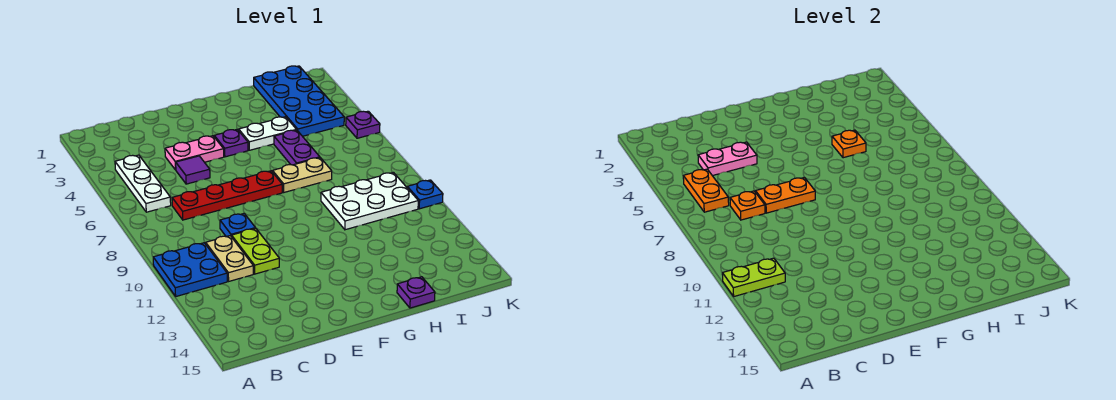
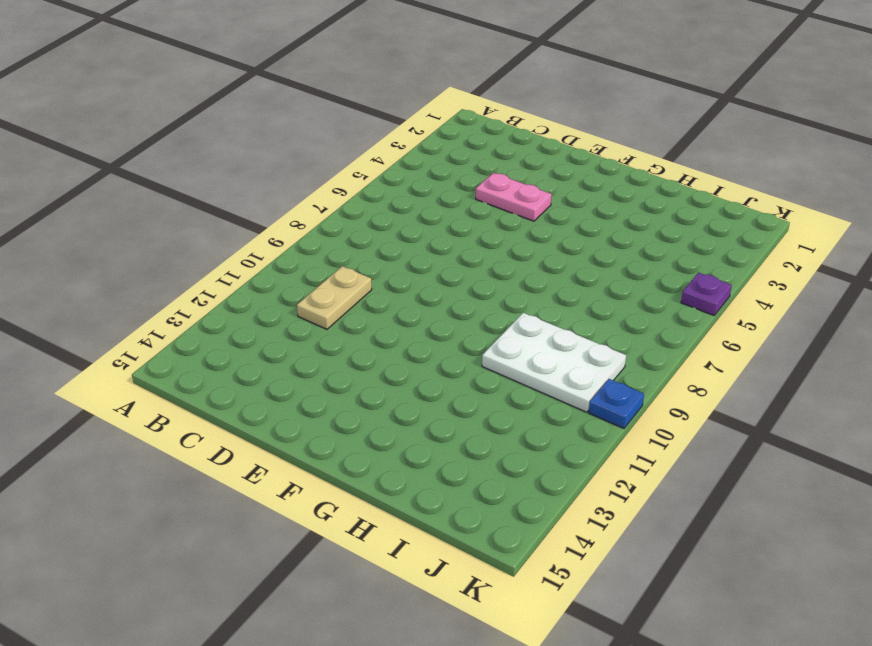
none -> blue plate A10:B11 level 1
none -> white plate B4:B6 level 1
none -> red plate C7:F7 level 1

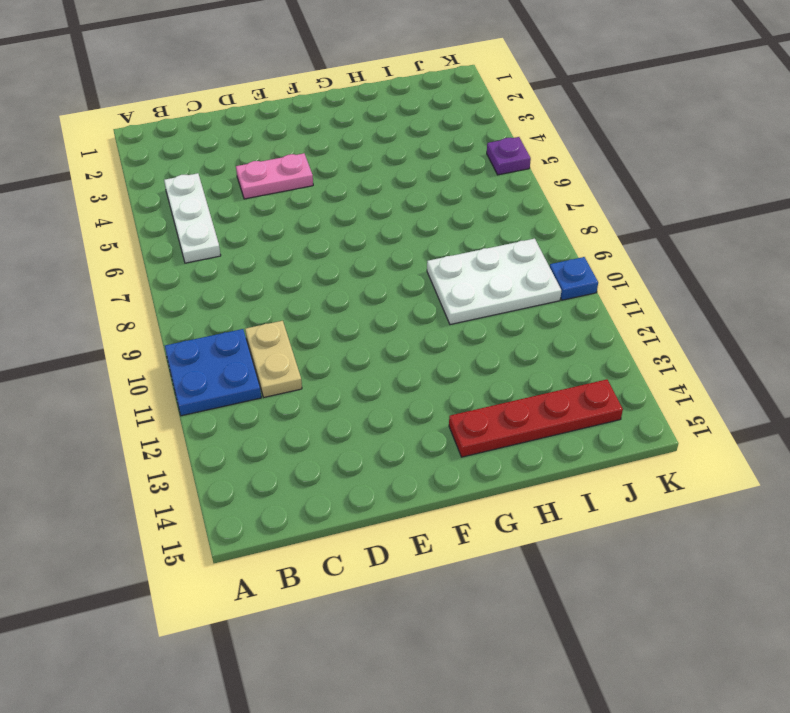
red plate G14:J14 level 1 -> red plate C7:F7 level 1
none -> purple tile D5 level 1
none -> blue plate D9 level 1
none -> lime plate D10:D11 level 1

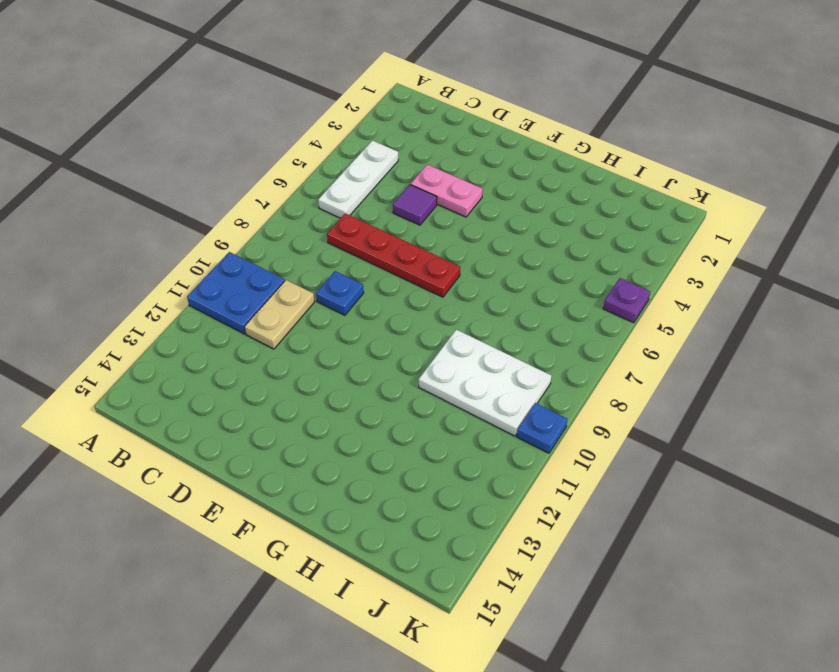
none -> lime plate D10:D11 level 1
none -> purple plate F4 level 1
none -> white plate G4:H4 level 1

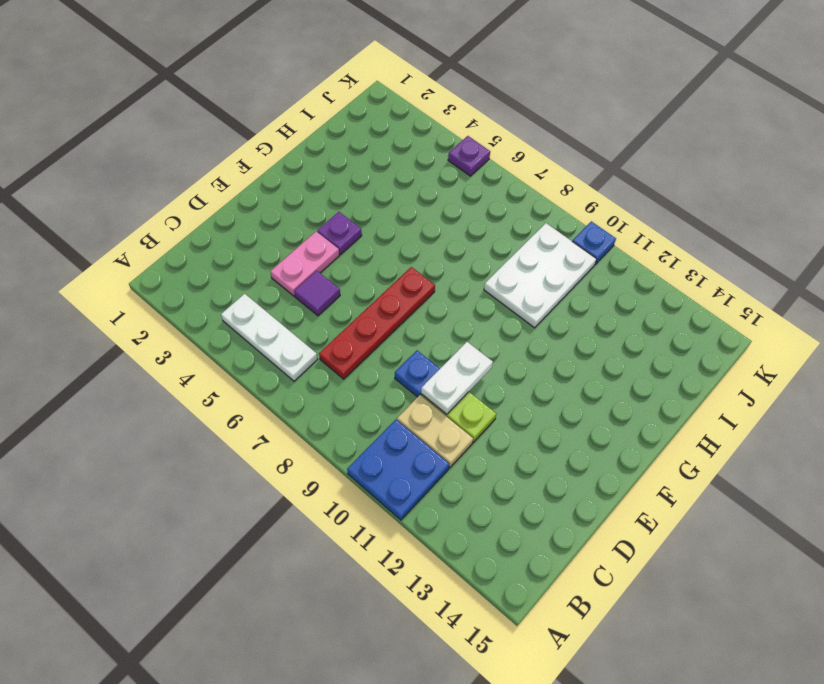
white plate D10:E10 level 2 -> white plate G4:H4 level 1
none -> tan plate G7:H7 level 1
none -> purple plate H5:H6 level 1
none -> purple plate H15 level 1

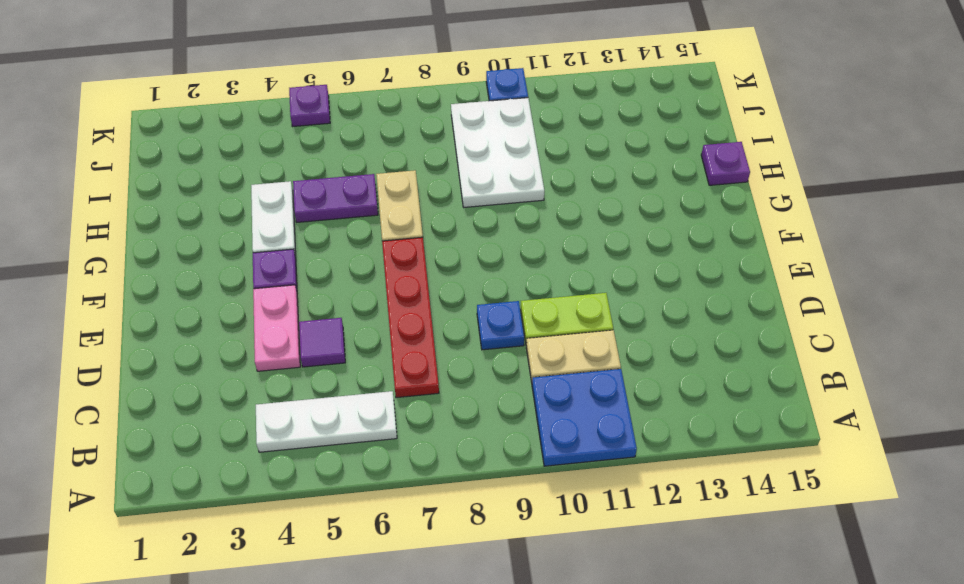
none -> blue plate I1:J4 level 1
none -> lime plate A11:B11 level 2
none -> orange plate B5:B6 level 2

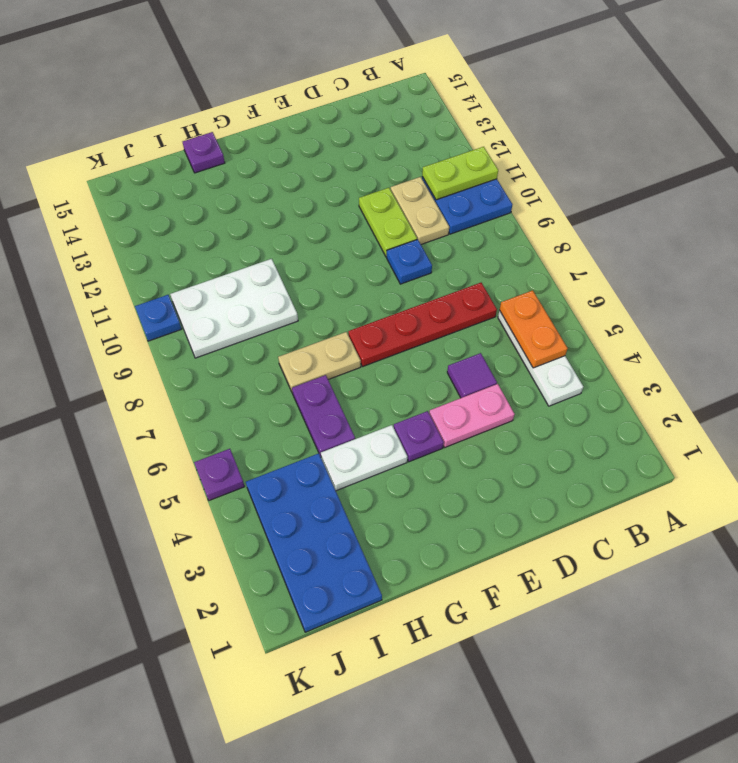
none -> pink plate C4:D4 level 2
none -> orange plate C7 level 2
none -> orange plate D7:E7 level 2

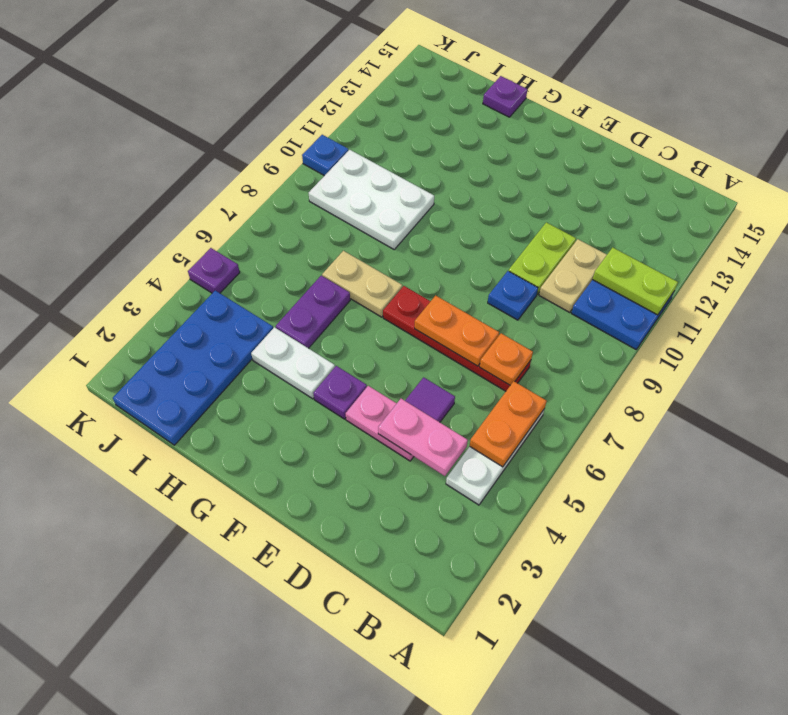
none -> orange plate H5 level 2

